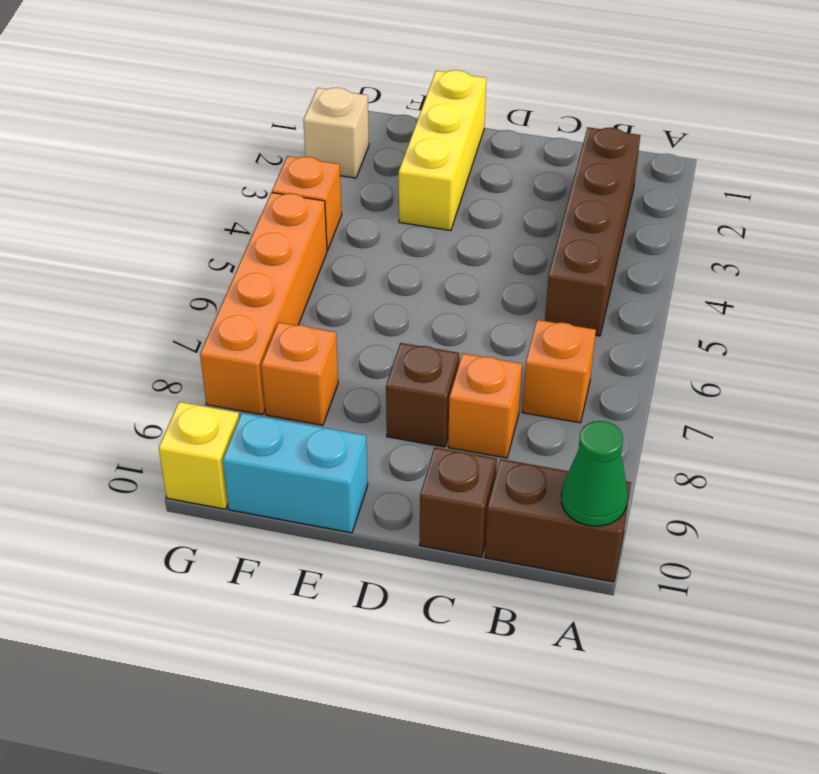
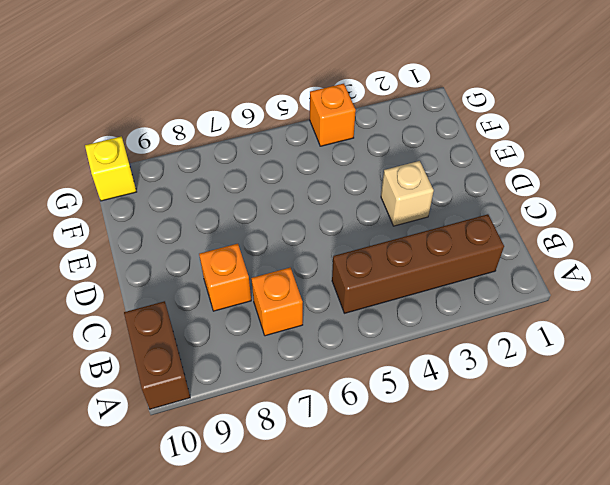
tan brick D3 level 1 -> tan brick G2 level 1
none -> brown brick C10 level 1
none -> brown brick D8 level 1
none -> yellow brick E1:E3 level 1

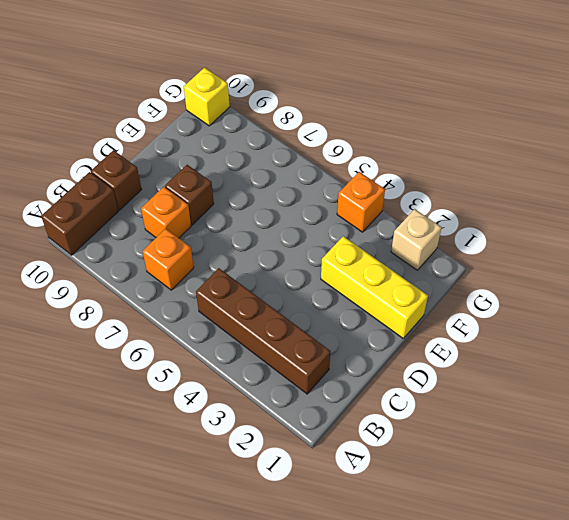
none -> cyan brick E10:F10 level 1
none -> orange brick F8 level 1
none -> orange brick G5:G8 level 1

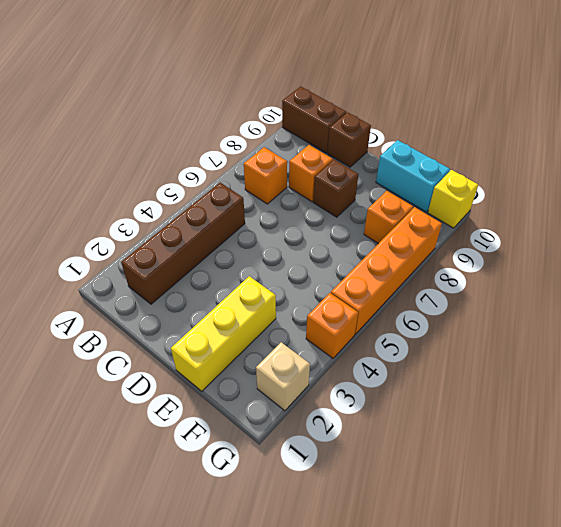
none -> green cone A10 level 2

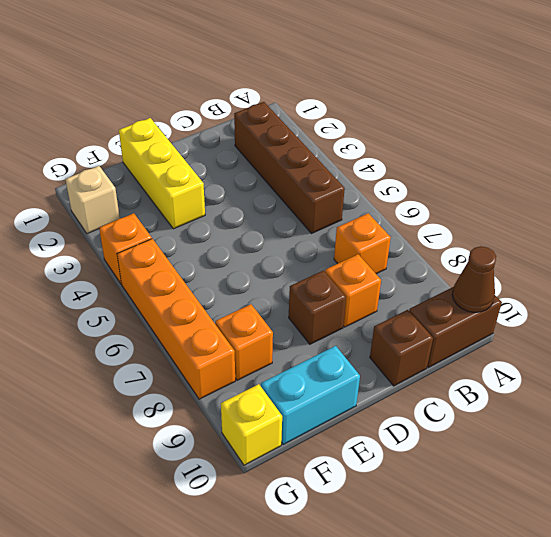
brown cone A10 level 2 -> green cone A10 level 2

